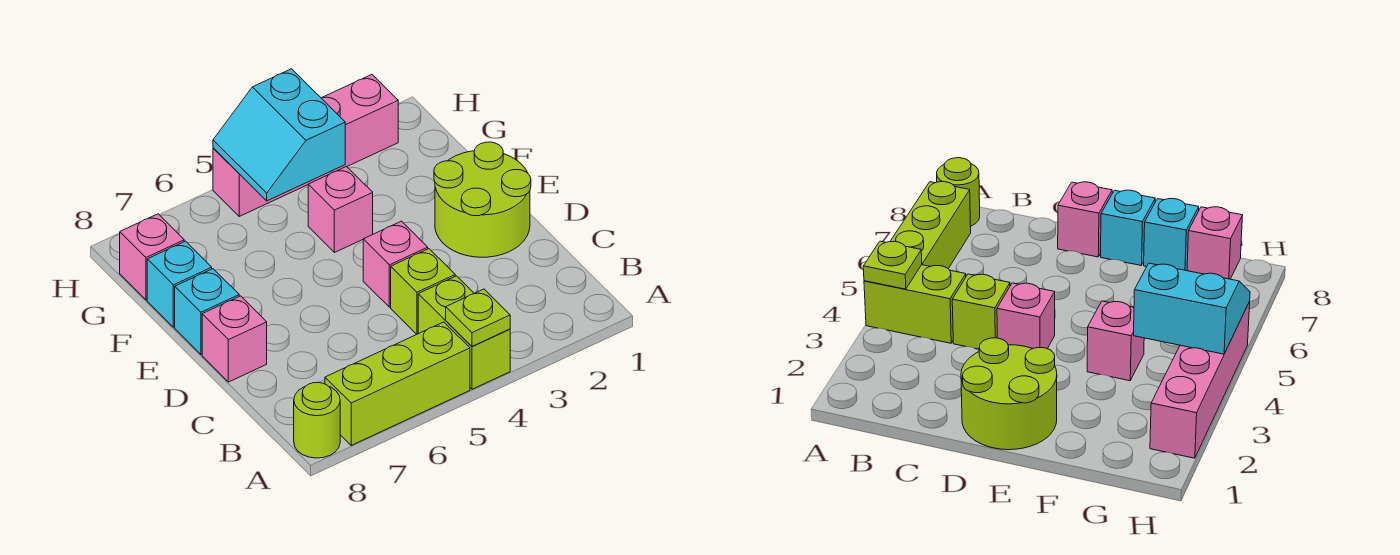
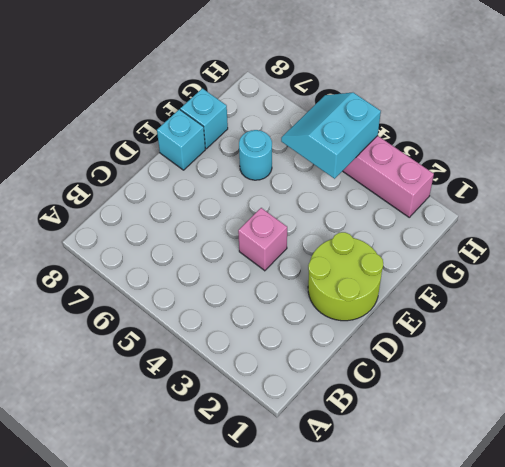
cyan round brick F6 level 1 -> none
none -> lime brick A4:B4 level 1
none -> lime brick A5:A7 level 1
none -> lime round brick A8 level 1

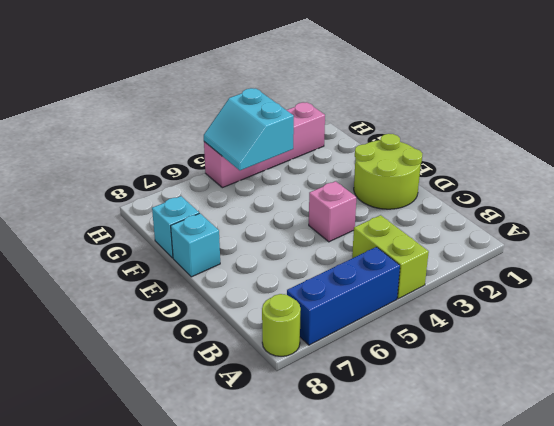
blue brick A5:A7 level 1 -> lime brick A5:A7 level 1
none -> lime brick C4 level 1
none -> pink brick D8 level 1
none -> pink brick F4 level 1

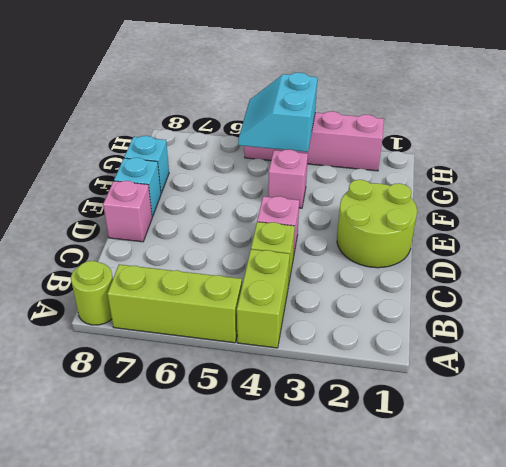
none -> pink brick G8 level 1
none -> lime plate A4 level 2

